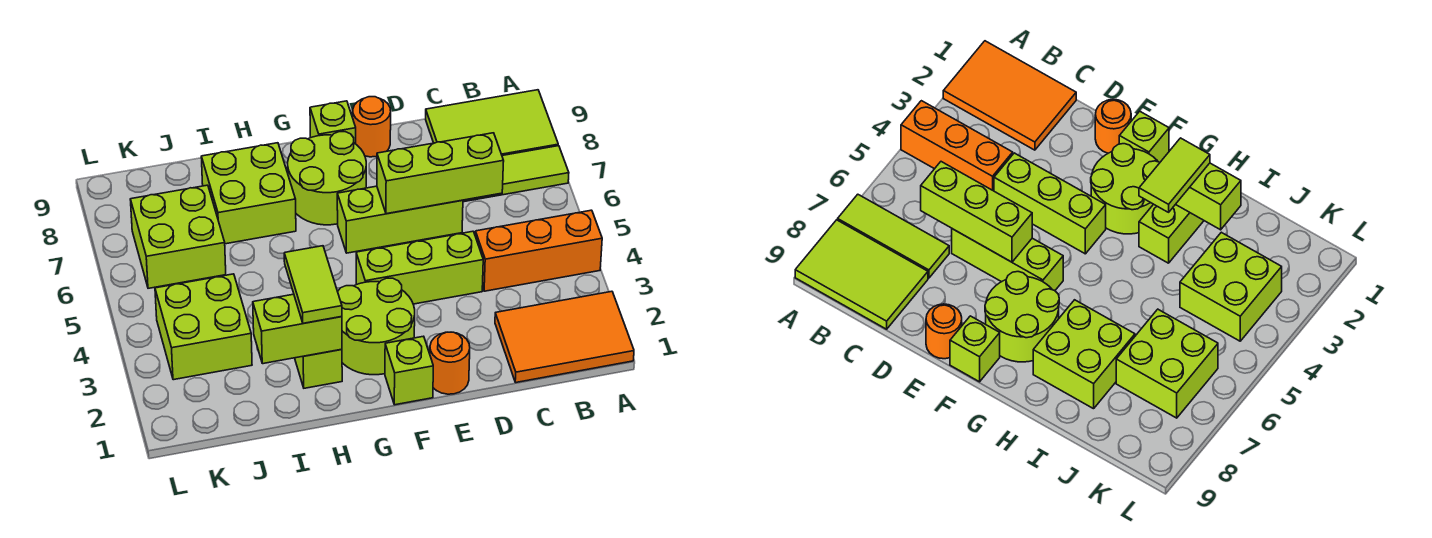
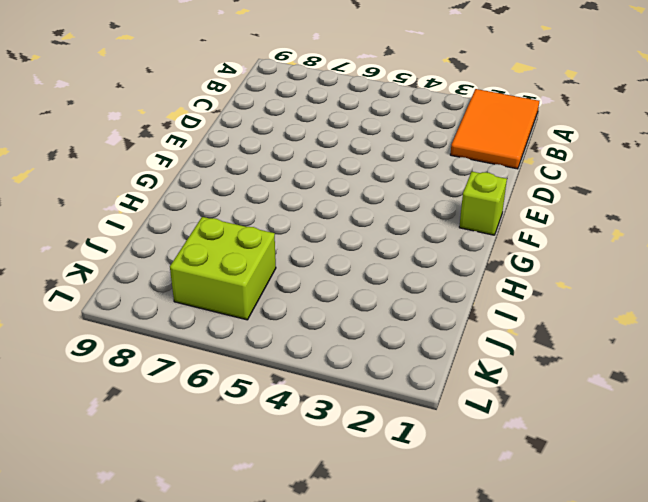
none -> orange brick A4:C4 level 1
none -> lime tile A7:C7 level 1
none -> lime tile A8:C9 level 1

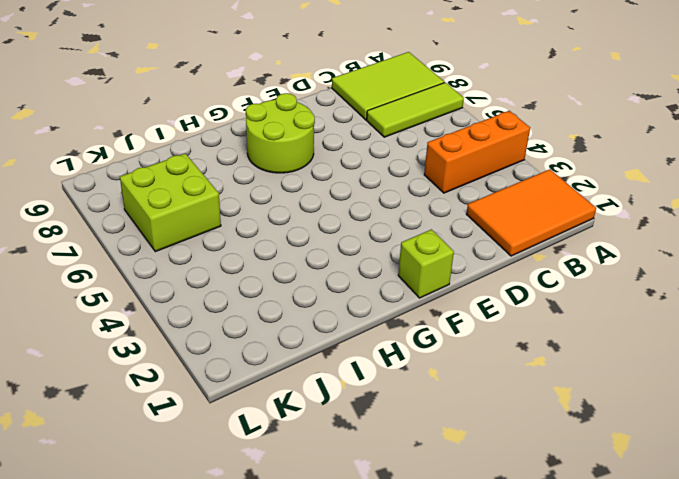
none -> lime brick D4:F4 level 1
none -> lime brick D6:F6 level 1
none -> orange round brick E1 level 1

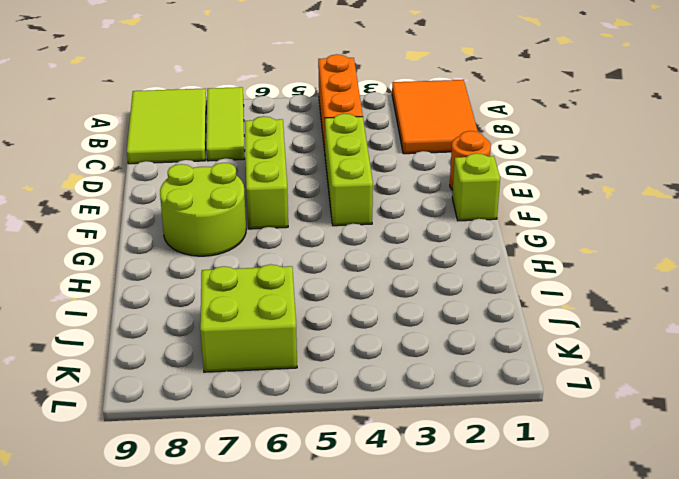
none -> orange round brick E9 level 1
none -> lime round brick F2:G3 level 1
none -> lime brick F9 level 1

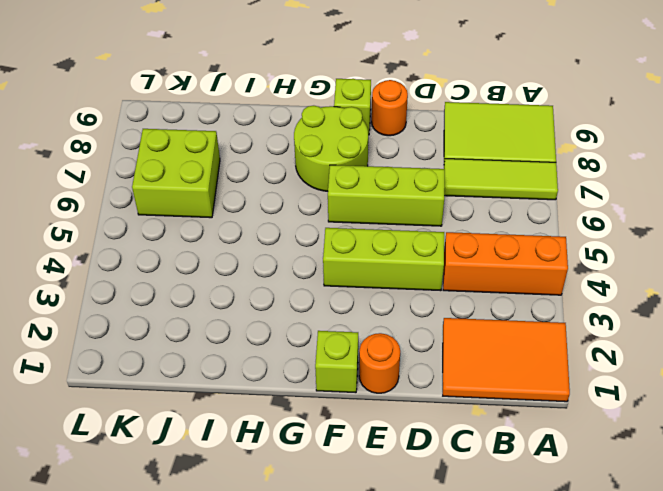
none -> lime round brick F2:G3 level 1
none -> lime brick H2:H3 level 1
none -> lime brick H7:I8 level 1

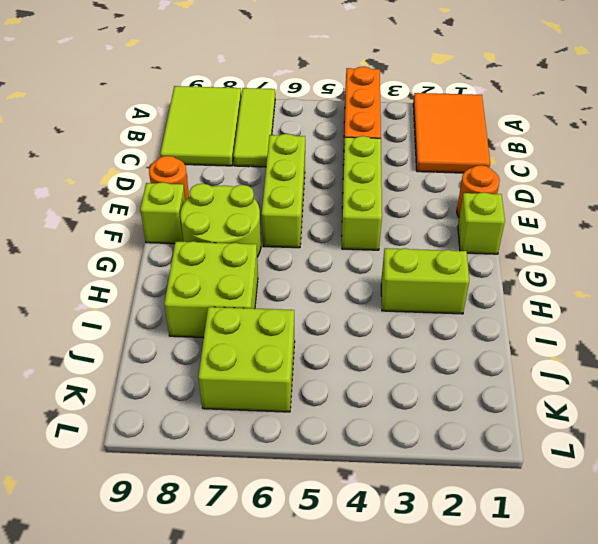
none -> lime round brick F2:G3 level 1
none -> lime brick J3:K4 level 1
none -> lime brick C6:E6 level 2

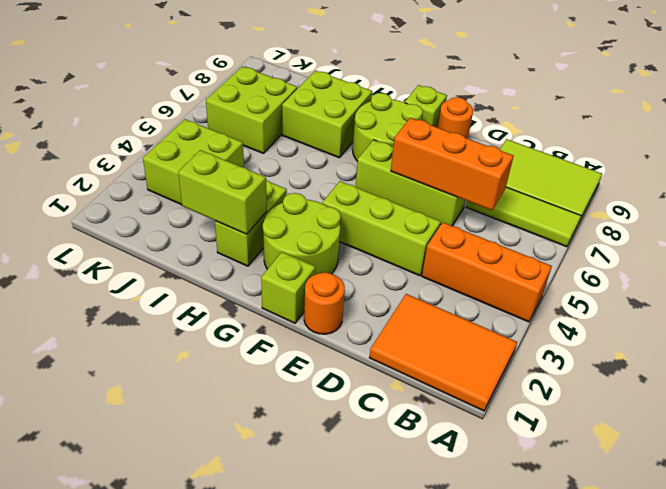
orange brick C6:E6 level 2 -> lime brick C6:E6 level 2
none -> lime tile H2:H3 level 3

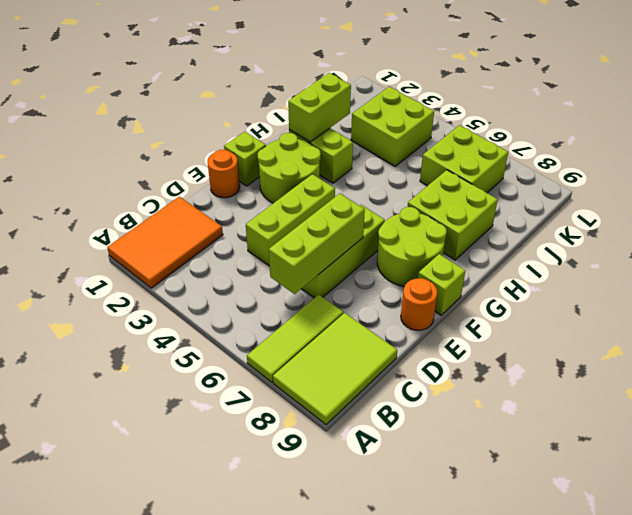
none -> orange brick A4:C4 level 1
none -> lime tile H2:H3 level 3

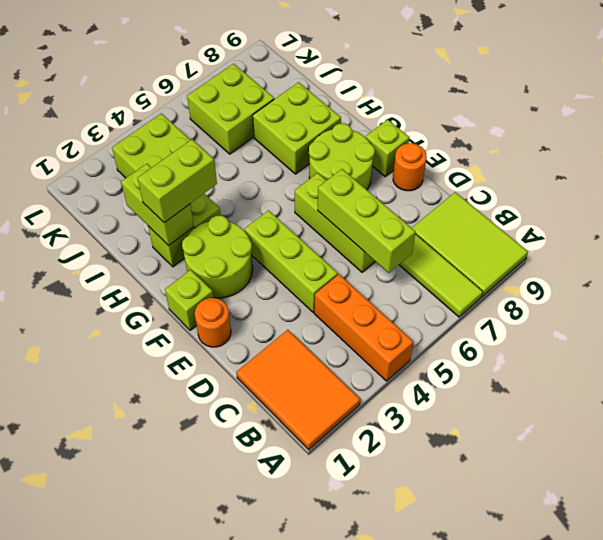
lime brick H2:H3 level 3 -> lime tile H2:H3 level 3

